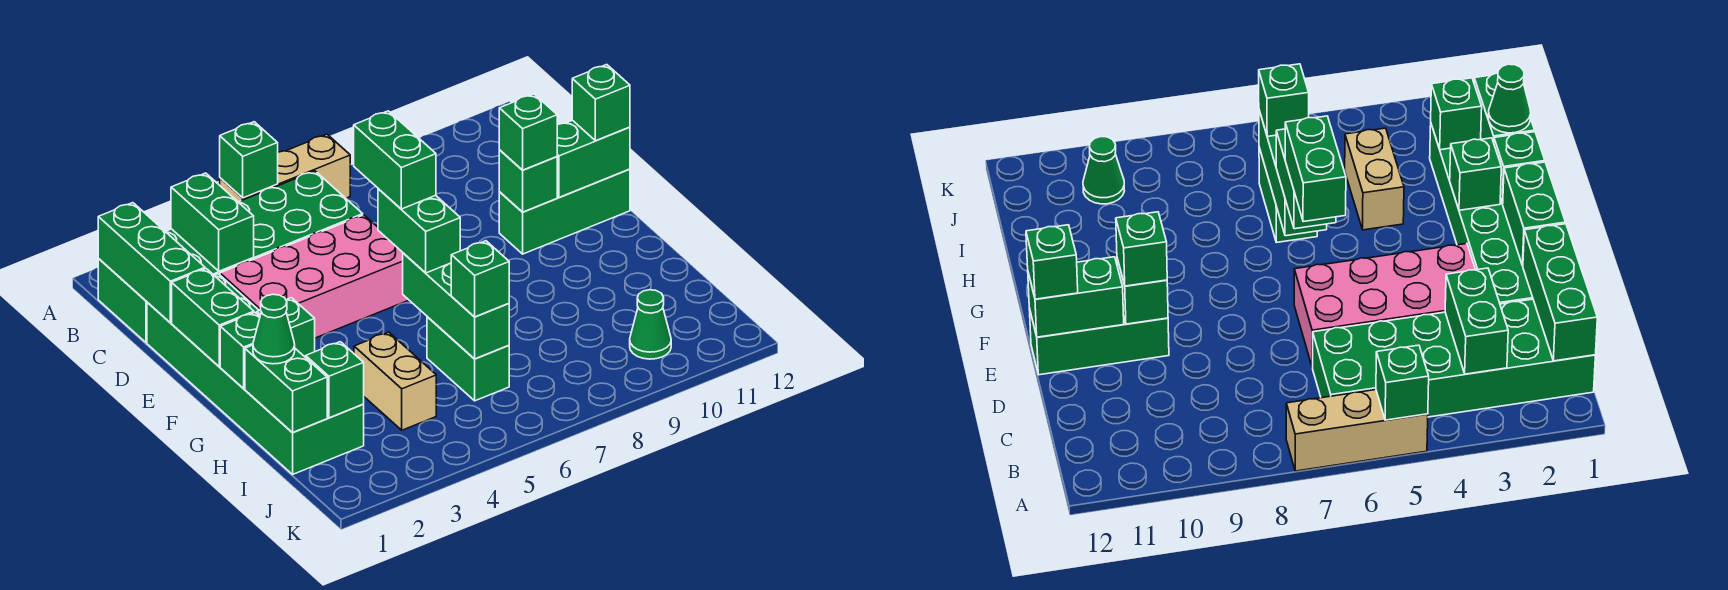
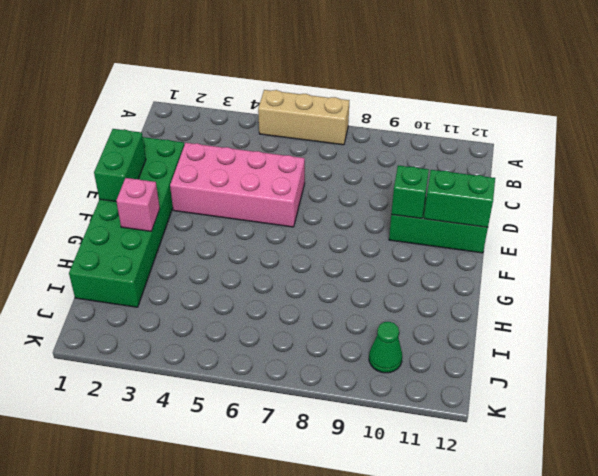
pink brick G2 level 2 -> green brick G2 level 2
none -> green brick B1:C6 level 1
none -> tan brick H4:I4 level 1
none -> green brick H6:I6 level 1

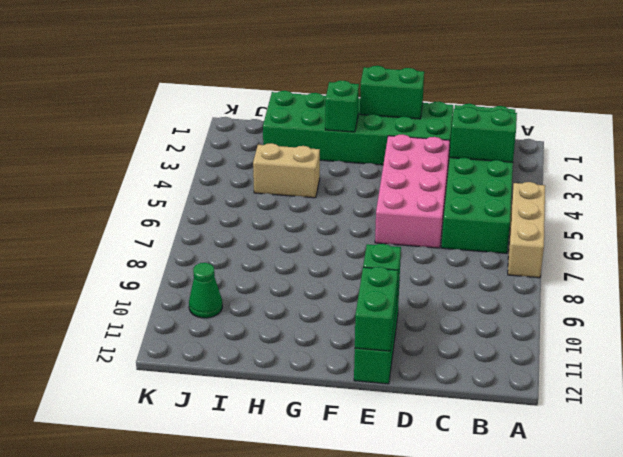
none -> green brick H6:I6 level 1
none -> green brick A5 level 2
none -> green brick B1:D1 level 2

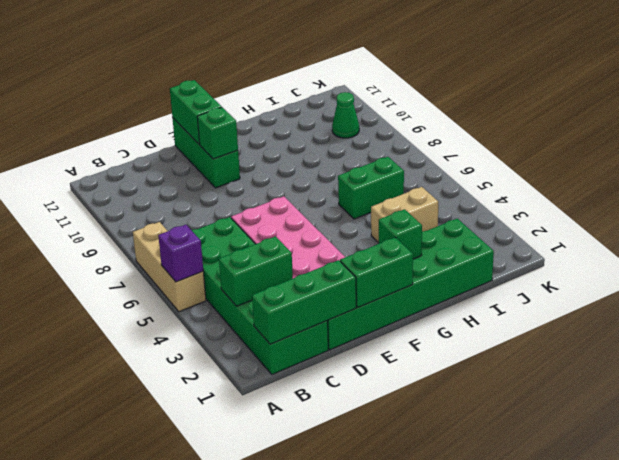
purple brick A5 level 2 -> green brick A5 level 2
none -> green brick G1 level 2
none -> green brick G6:I6 level 2
none -> green brick H1:I1 level 2

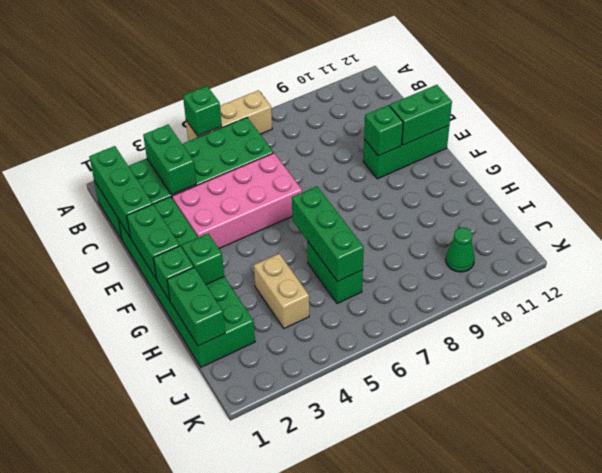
none -> green brick I2 level 2
none -> green brick E10 level 3
none -> green brick E12 level 3

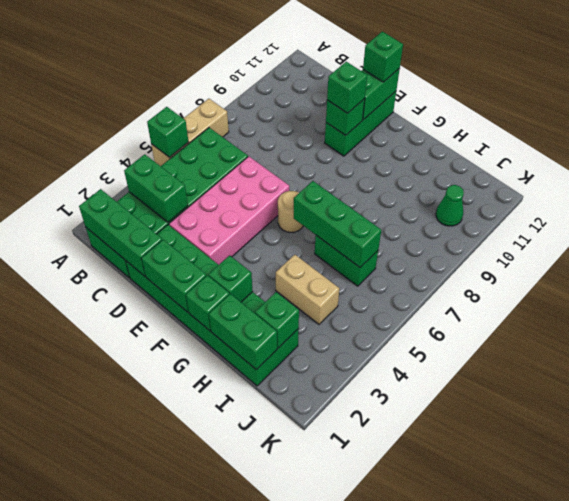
tan round brick F6 level 1 -> none
none -> green brick F6:G6 level 3
none -> green cone H1 level 3
none -> green brick I6 level 3

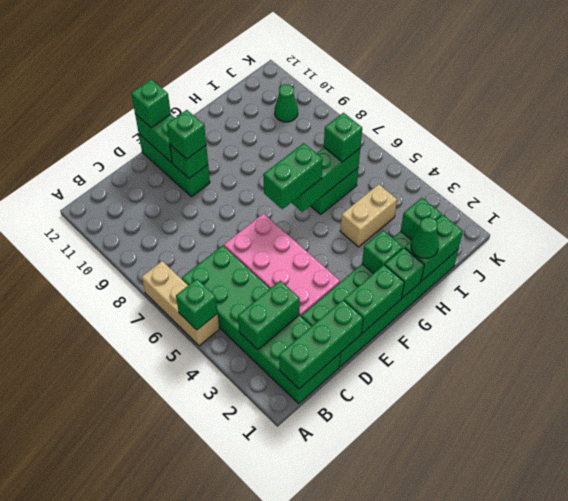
none -> green brick E6:F6 level 4

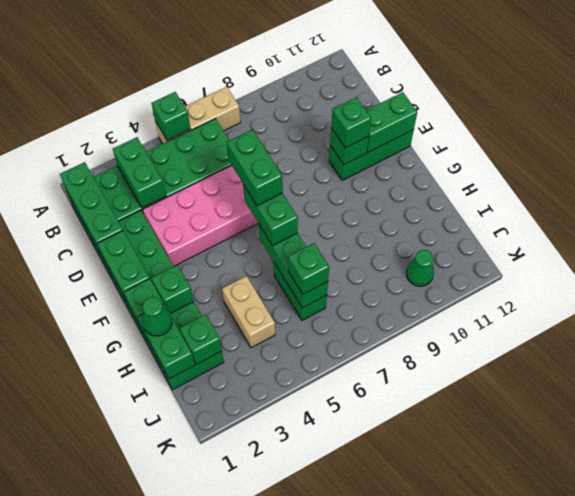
none -> green brick E12 level 3

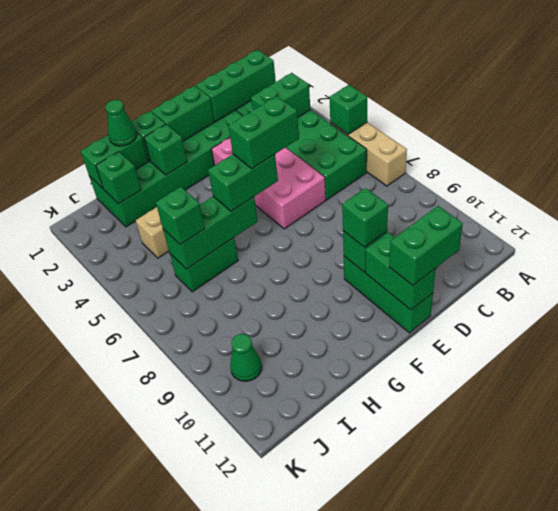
green brick D12:E12 level 3 -> green brick E12 level 3

